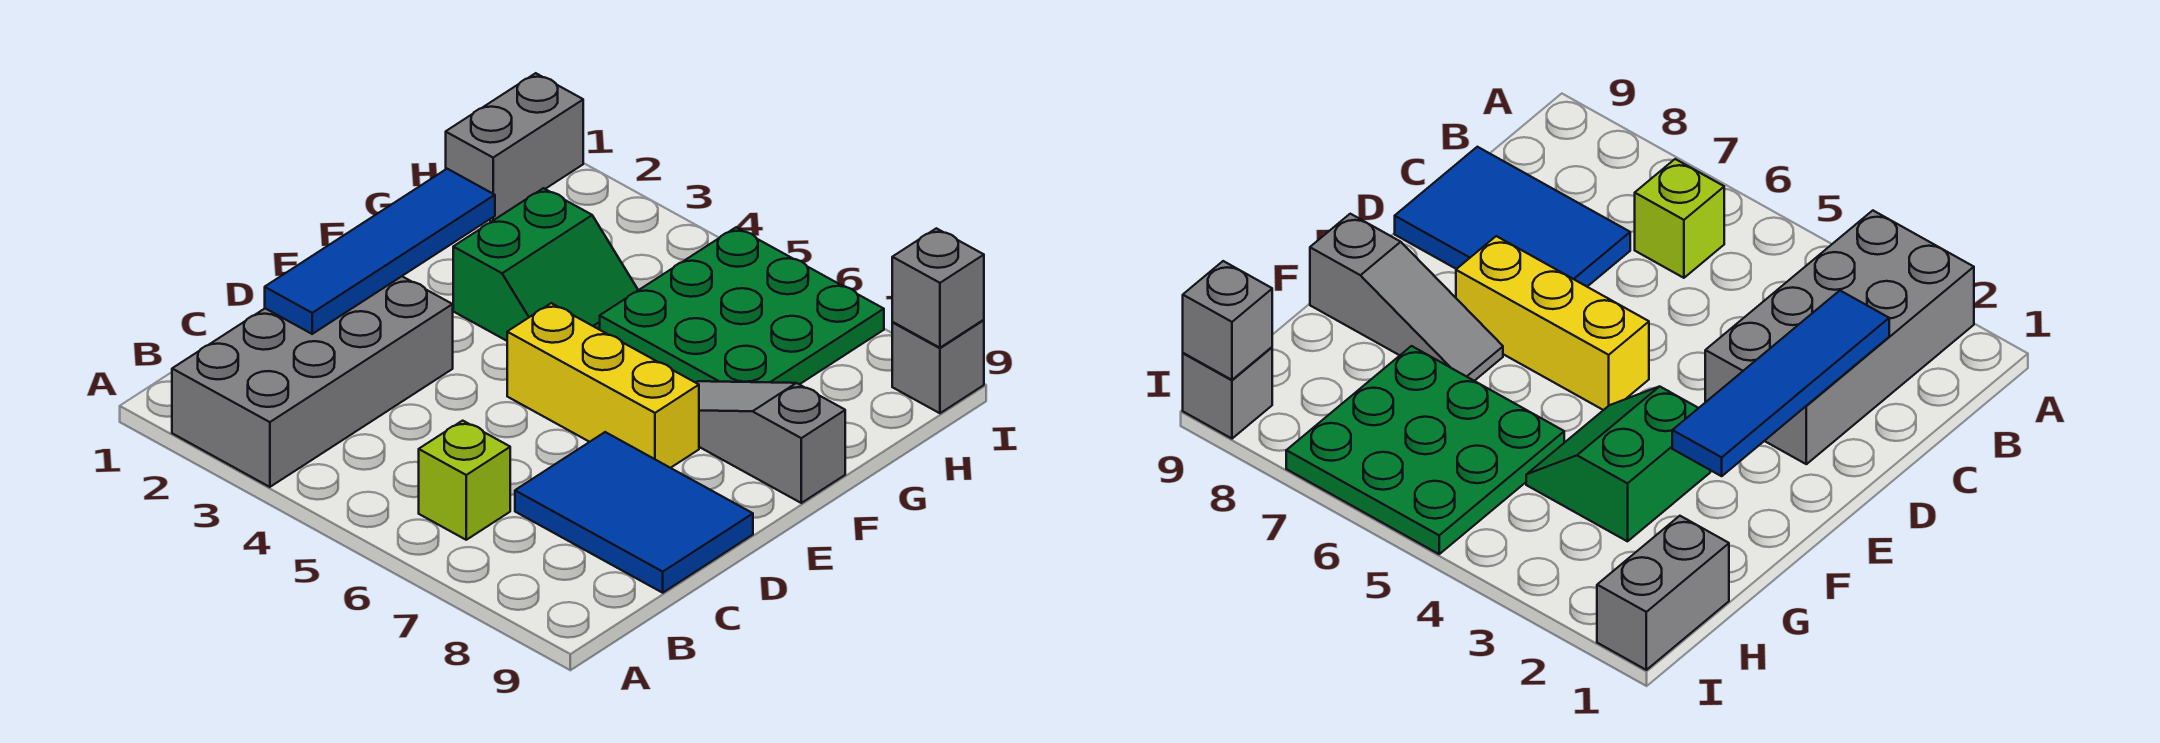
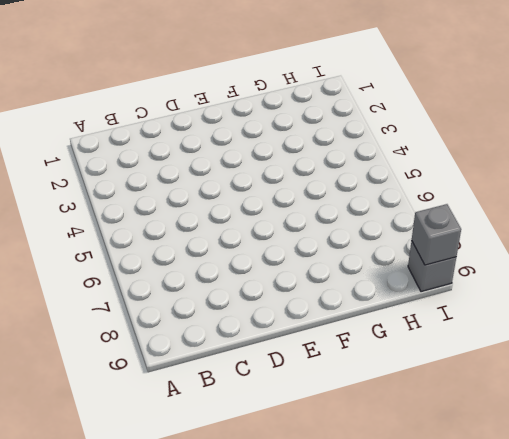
none -> grey brick A2:D3 level 1
none -> lime brick B6 level 1

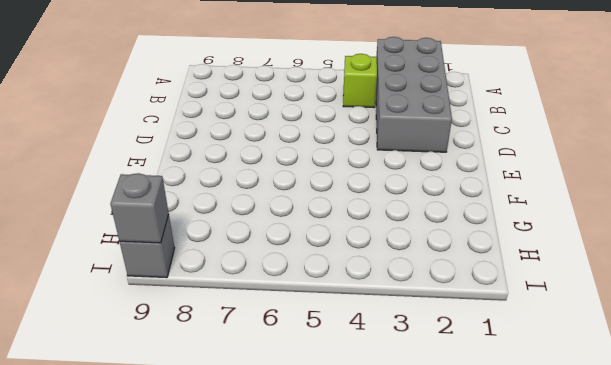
lime brick B4 level 1 -> lime brick B6 level 1
none -> blue tile C7:D9 level 1
none -> yellow brick E5:E7 level 1

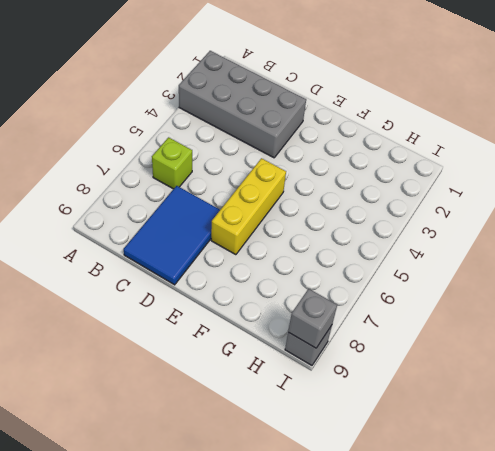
none -> green slope F3:G4 level 1 top 3
none -> grey slope F7:F9 level 1 top 9

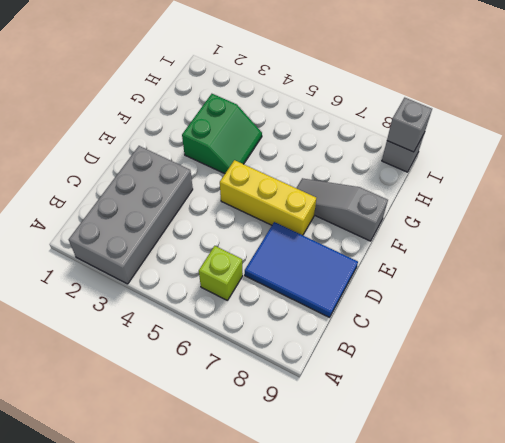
none -> green plate G5:I7 level 1
none -> grey brick H1:I1 level 1

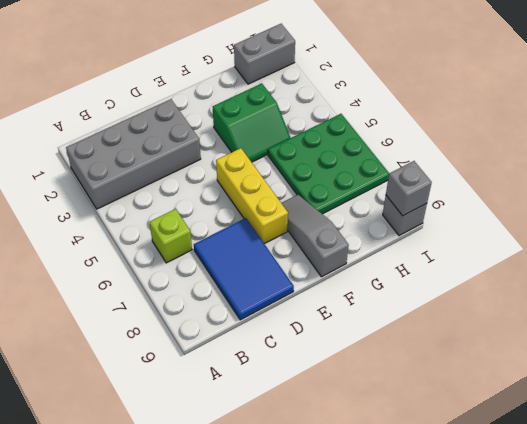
none -> blue tile C2:F2 level 2

